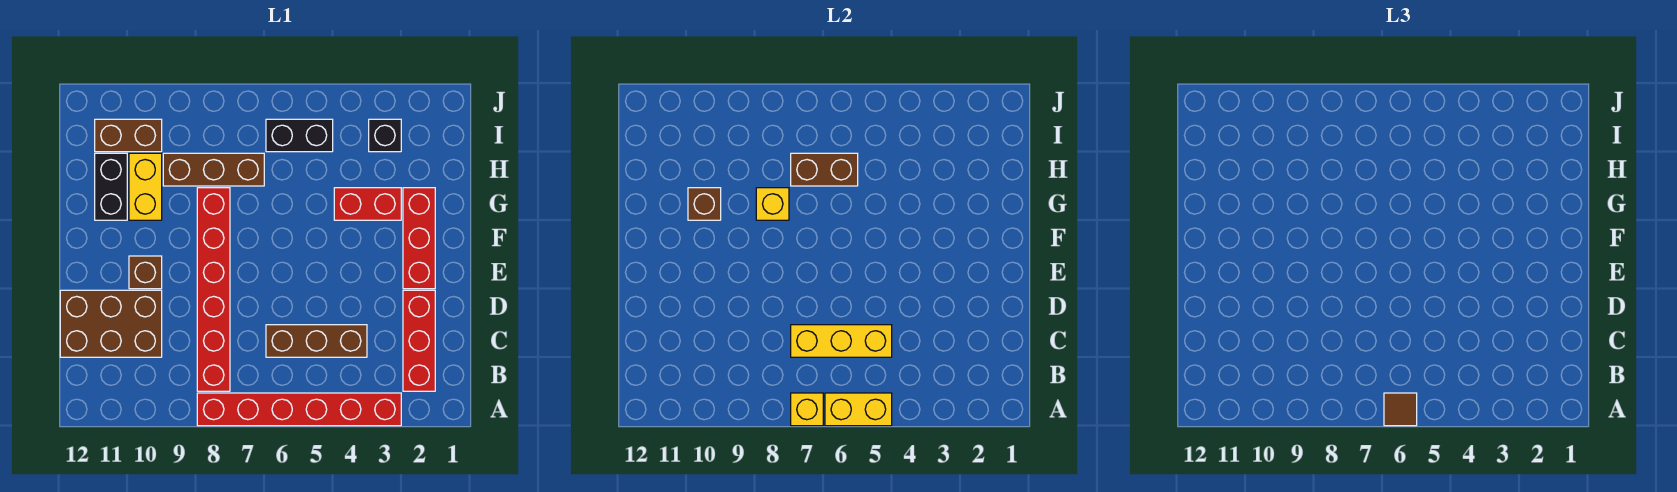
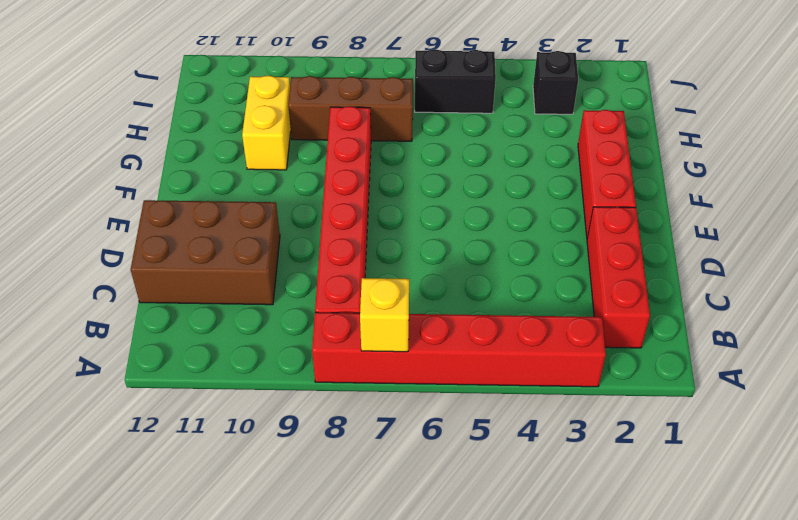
none -> brown brick C4:C6 level 1
none -> brown brick E10 level 1
none -> red brick G3:G4 level 1

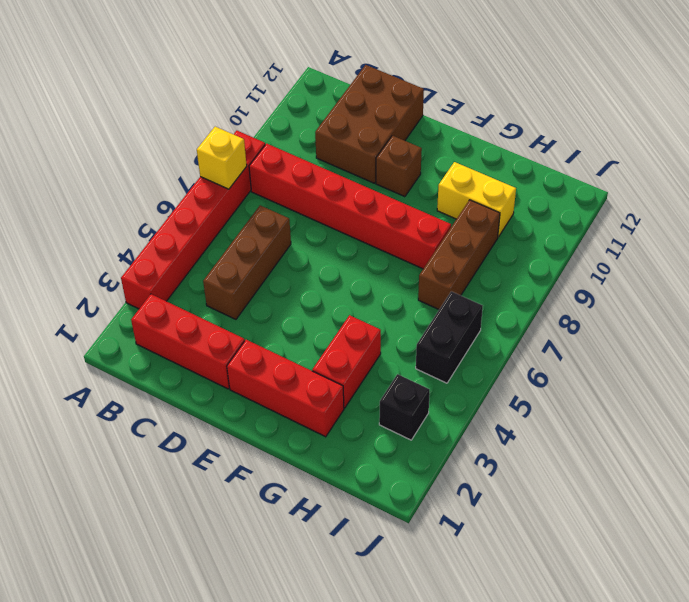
none -> black brick G11:H11 level 1
none -> brown brick I10:I11 level 1
none -> yellow brick A5:A6 level 2

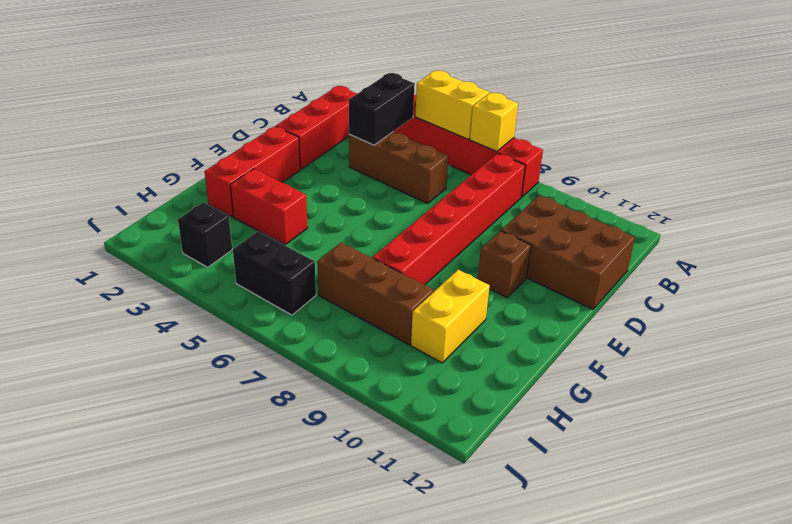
black brick B4:C4 level 2 -> black brick G11:H11 level 1
none -> brown brick I10:I11 level 1
none -> yellow brick C5:C7 level 2
none -> yellow brick G8 level 2

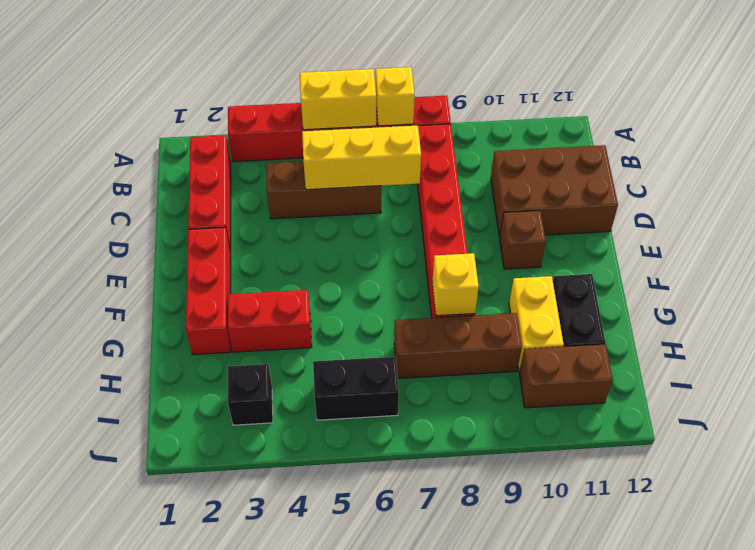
none -> brown brick G10 level 2
none -> brown brick H6:H7 level 2
none -> brown tile A6 level 3

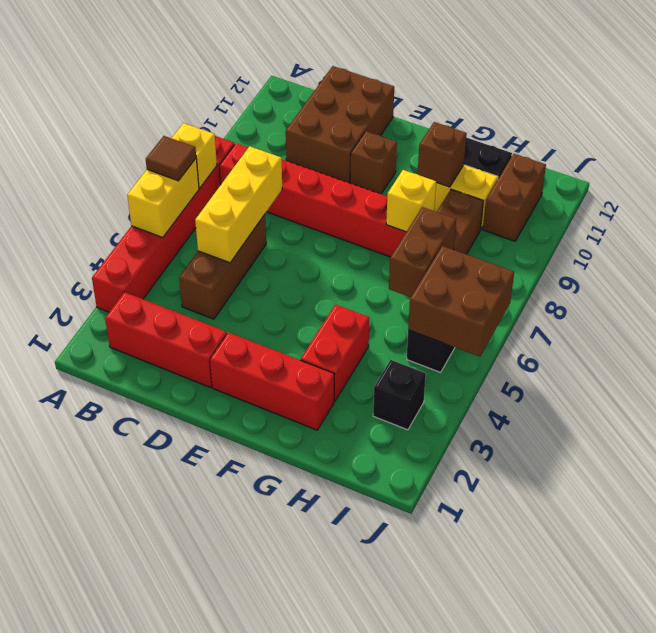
brown brick I5:J6 level 2 -> none

